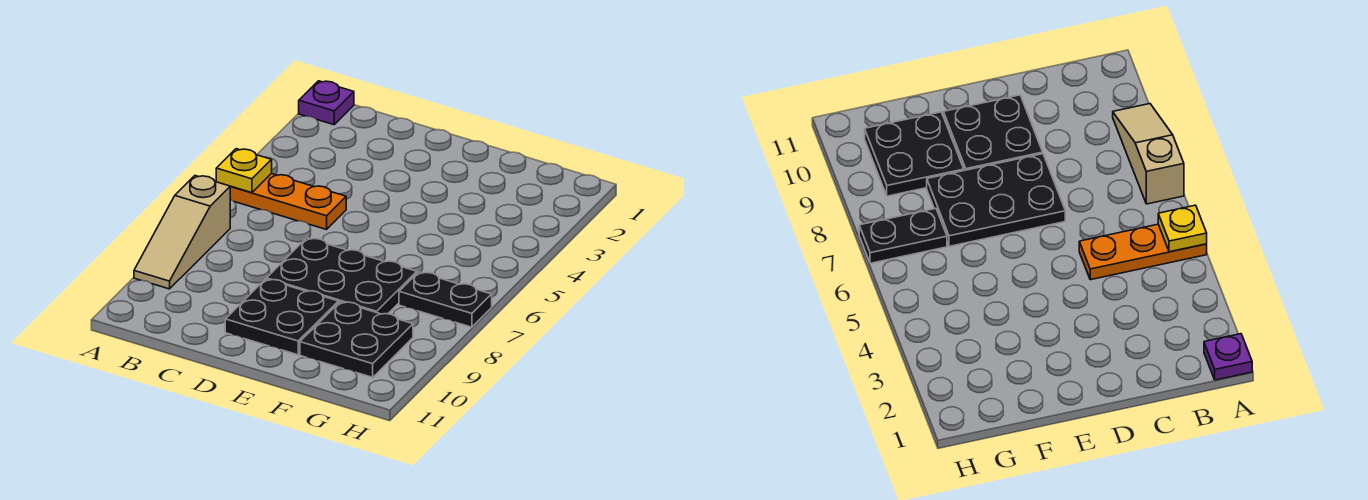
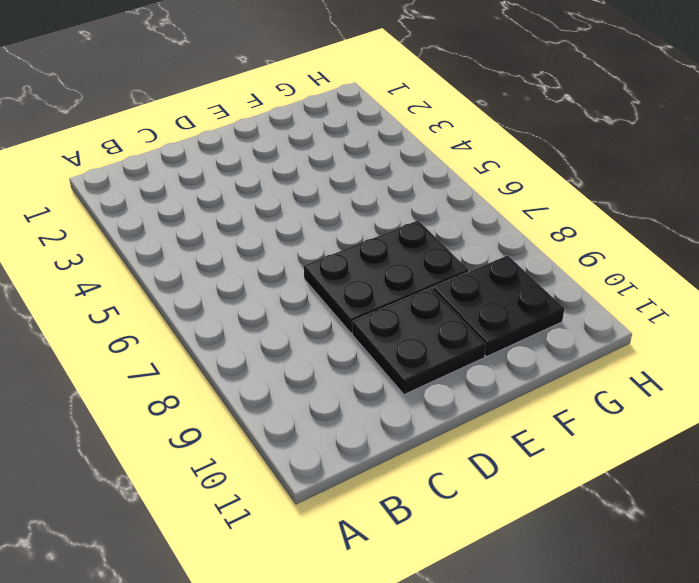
none -> purple plate A1 level 1
none -> orange plate A5:C5 level 1

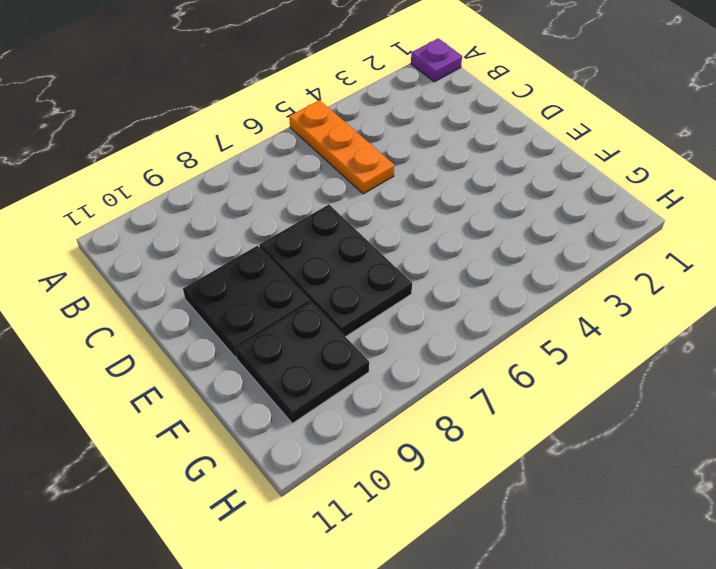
none -> tan slope A7:A9 level 1 top 7
none -> black plate G7:H7 level 1

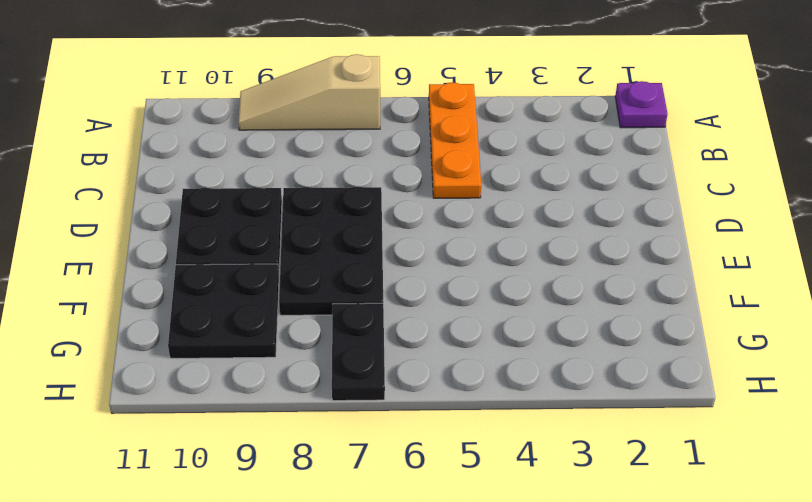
none -> yellow plate A5 level 2

